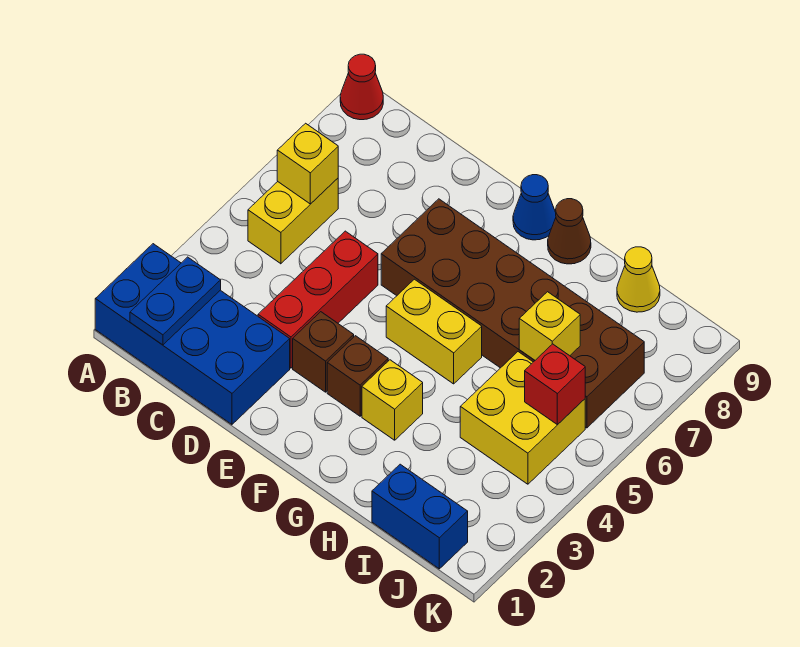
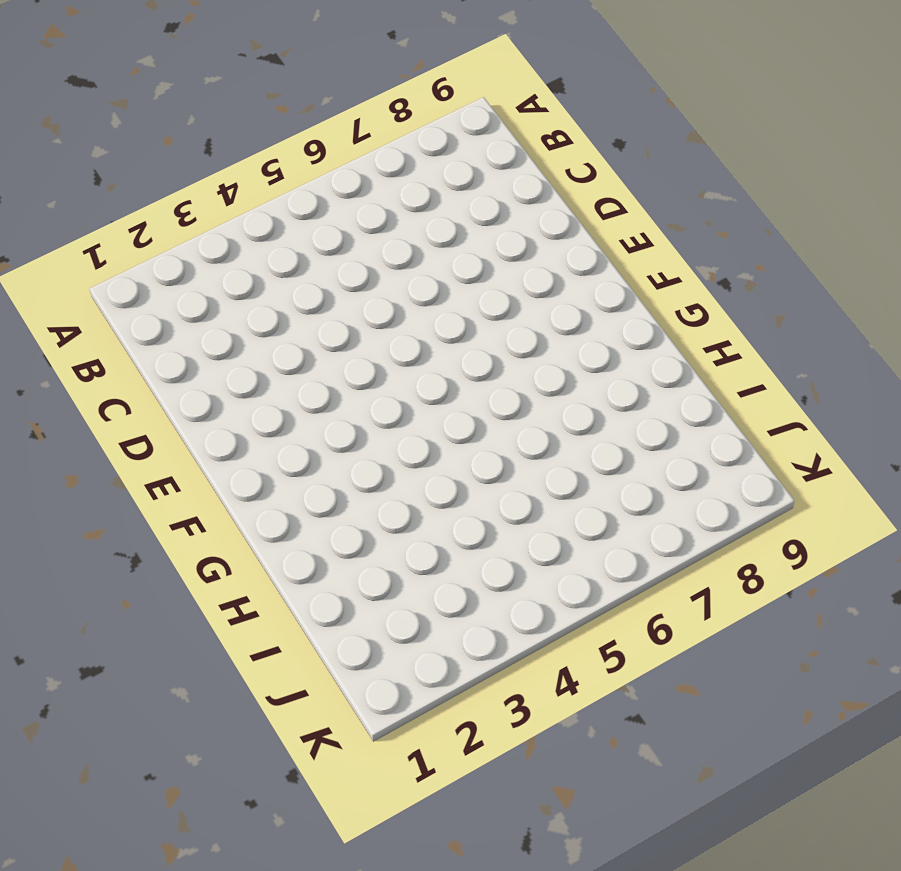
none -> blue brick A1:D2 level 1
none -> red cone A9 level 1
none -> yellow brick B5:B6 level 1

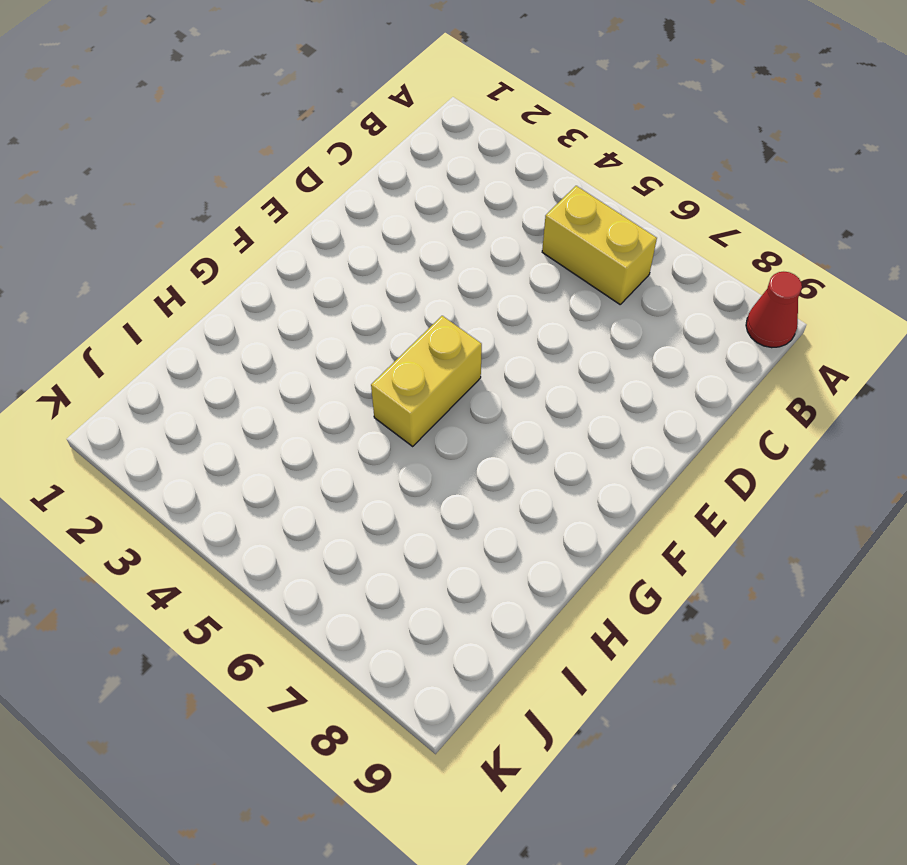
none -> blue brick A1:D2 level 1
none -> red brick D3:D5 level 1
none -> brown brick E3 level 1

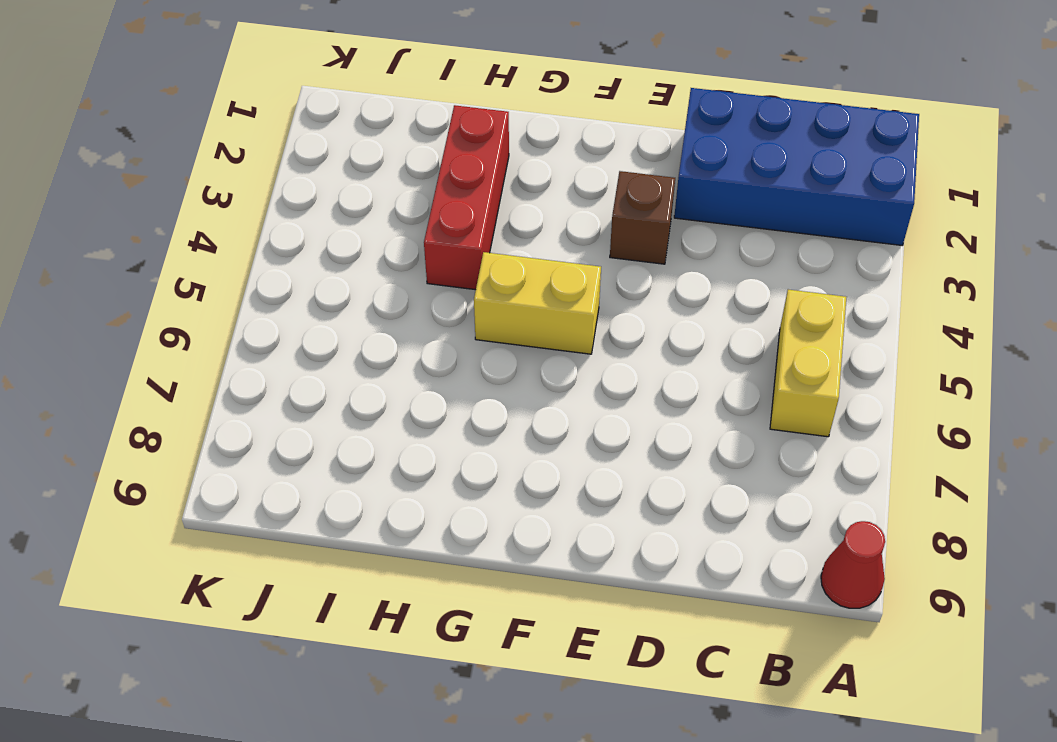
red brick H2:H4 level 1 -> red brick D3:D5 level 1
none -> brown brick E6:J7 level 1
none -> brown brick F3 level 1
none -> blue cone F9 level 1

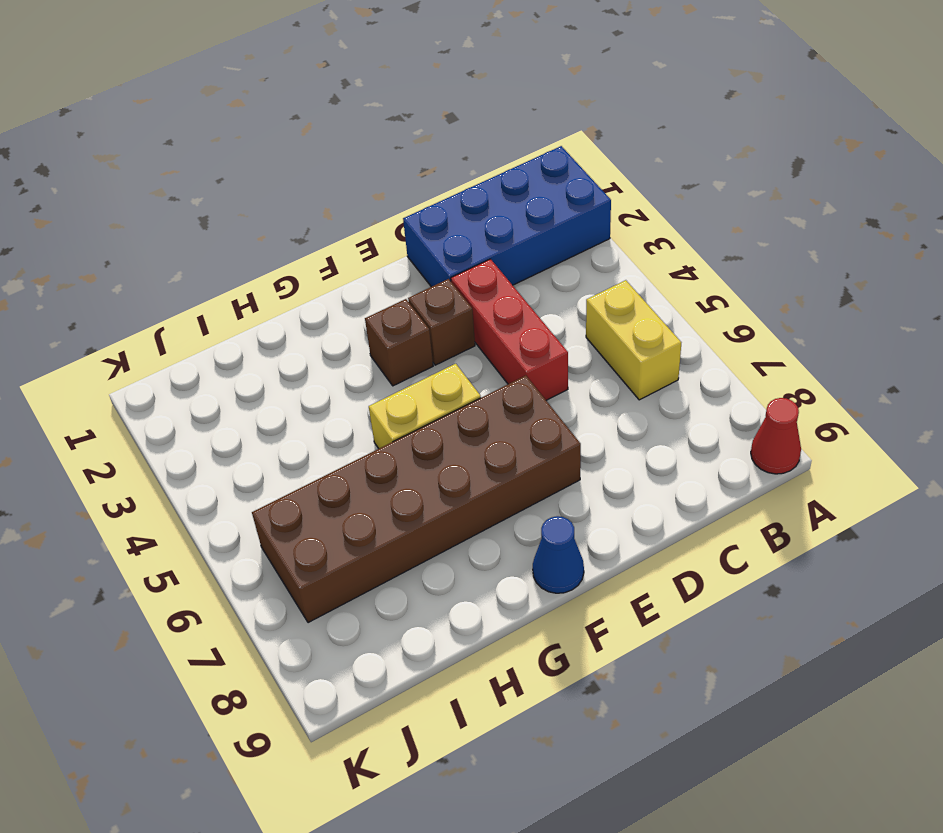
none -> yellow brick G3 level 1
none -> brown cone G9 level 1
none -> blue brick I1:J1 level 1

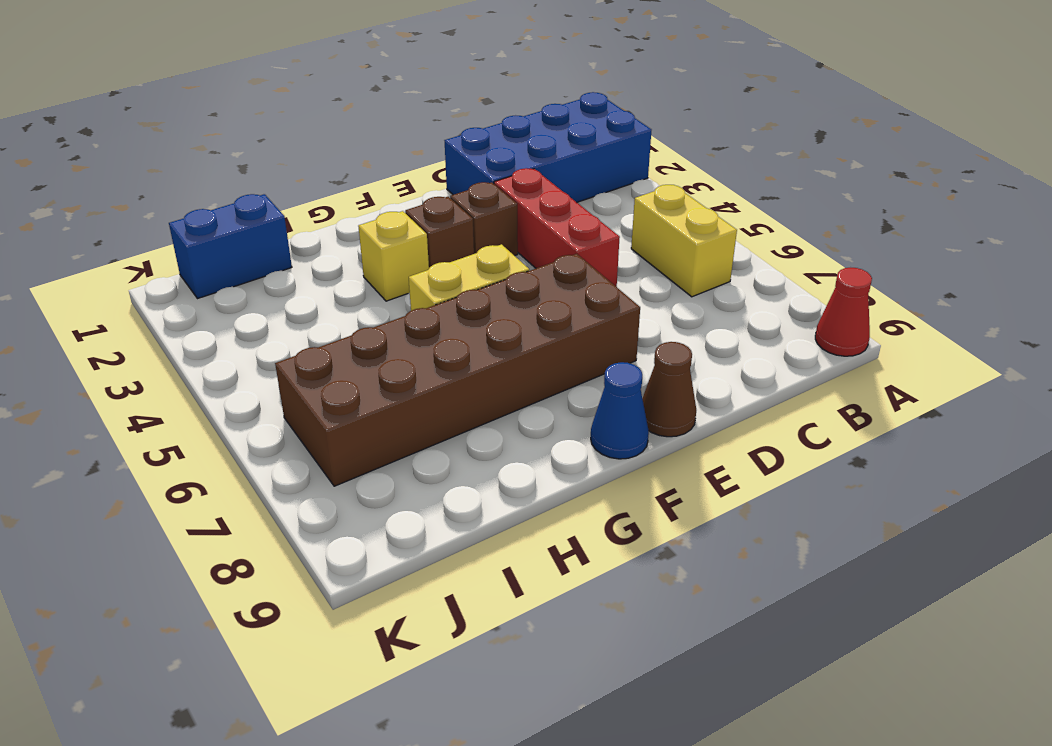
brown cone E9 level 1 -> brown cone G9 level 1
none -> yellow brick I4:J5 level 1
none -> yellow cone I9 level 1
none -> blue plate B1:B2 level 2

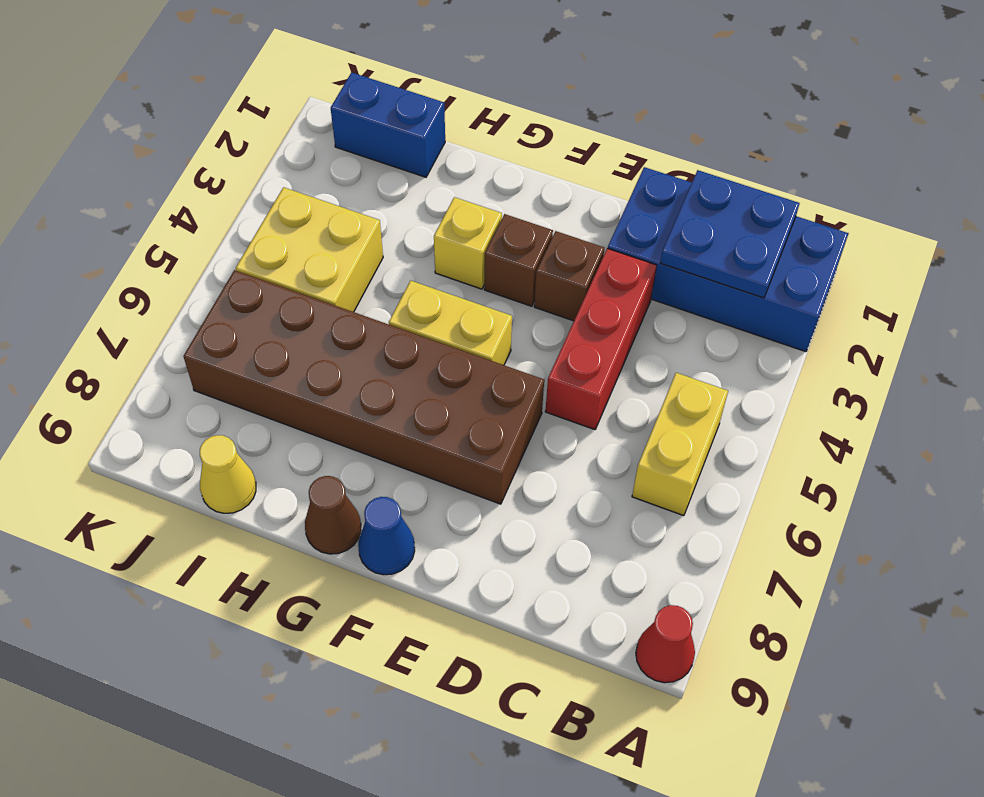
blue plate B1:C2 level 2 -> blue plate B1:B2 level 2
none -> yellow brick B6 level 2
none -> yellow brick I6 level 2
none -> red brick J5 level 2

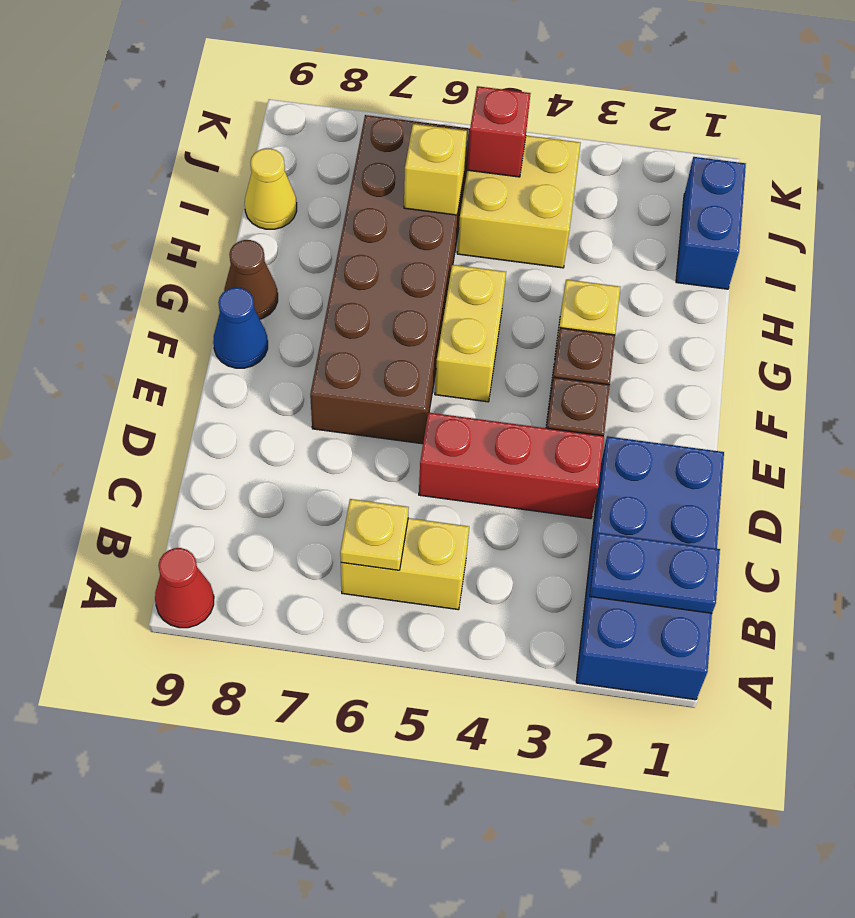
yellow plate B6 level 2 -> yellow brick B6 level 2

